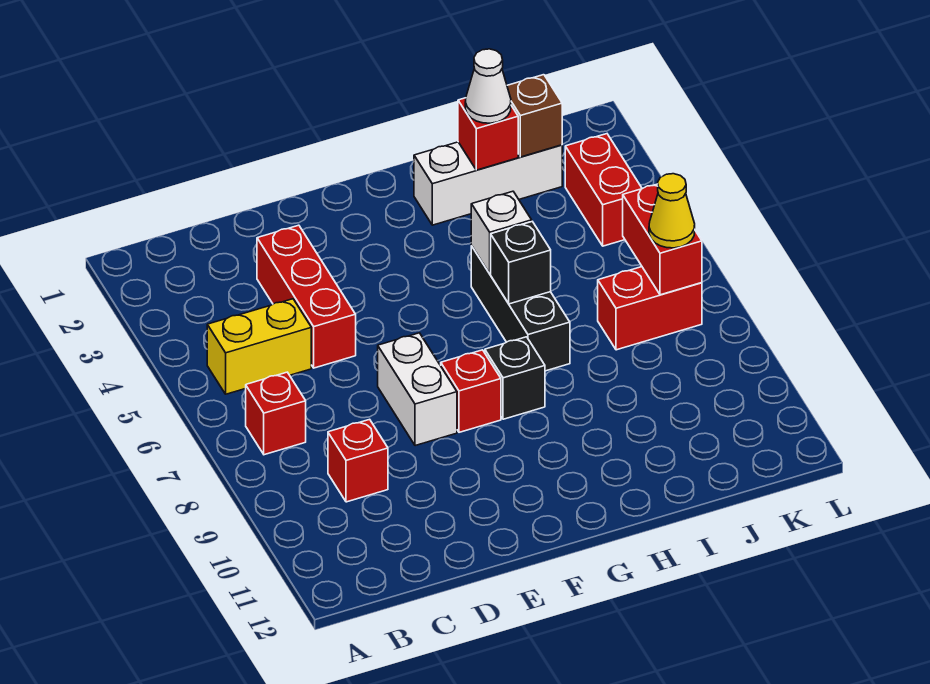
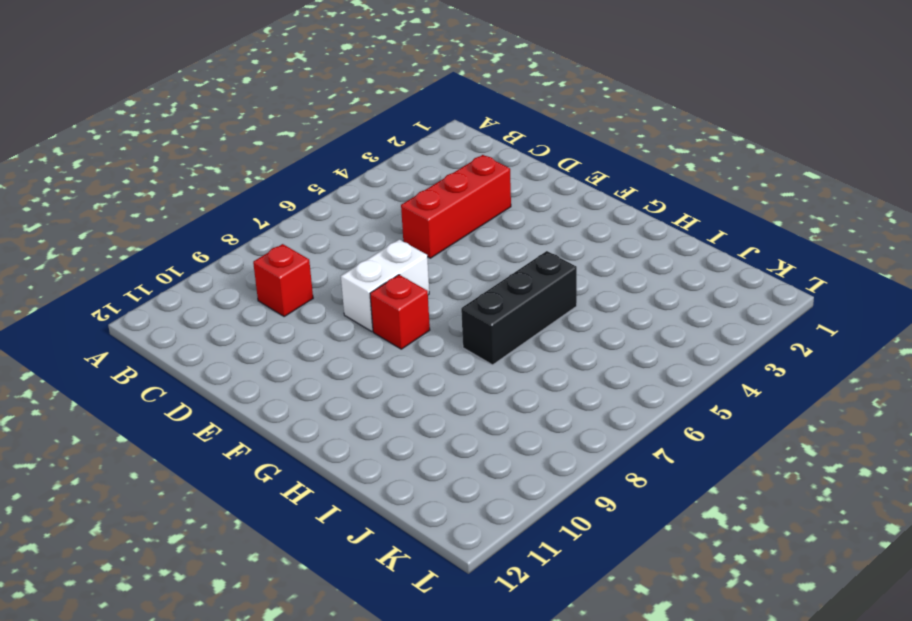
none -> yellow brick B5:C5 level 1
none -> red brick B7 level 1
none -> black brick G8 level 1

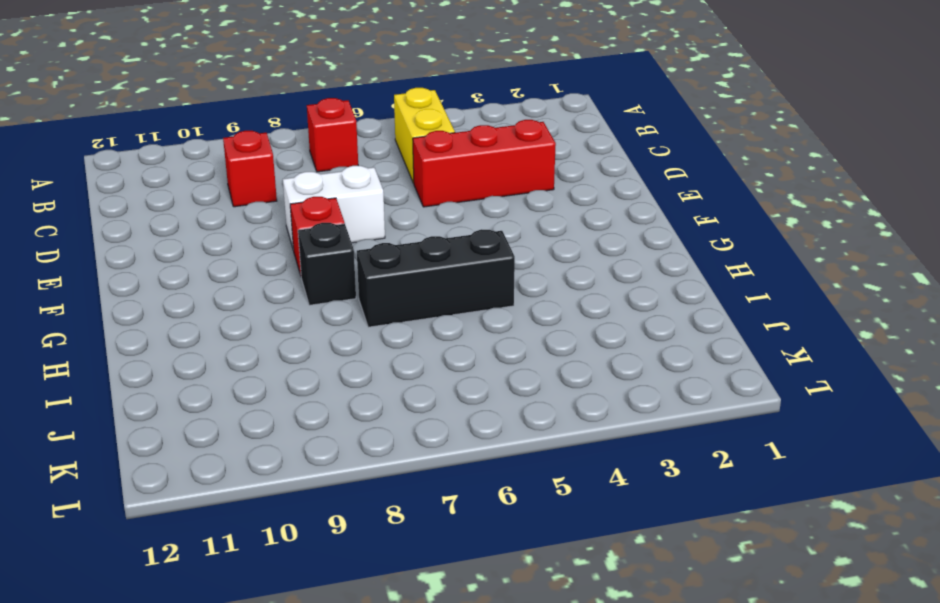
none -> white brick H2:J2 level 1
none -> red brick J7:K7 level 1
none -> red brick K3:K4 level 1

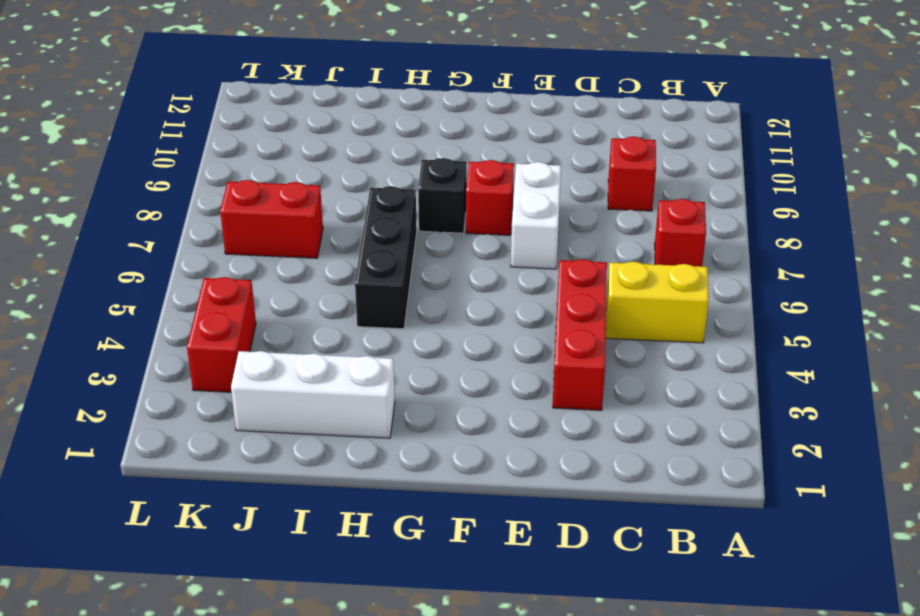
none -> white brick H5 level 2
none -> black brick H6 level 2
none -> red brick I2 level 2

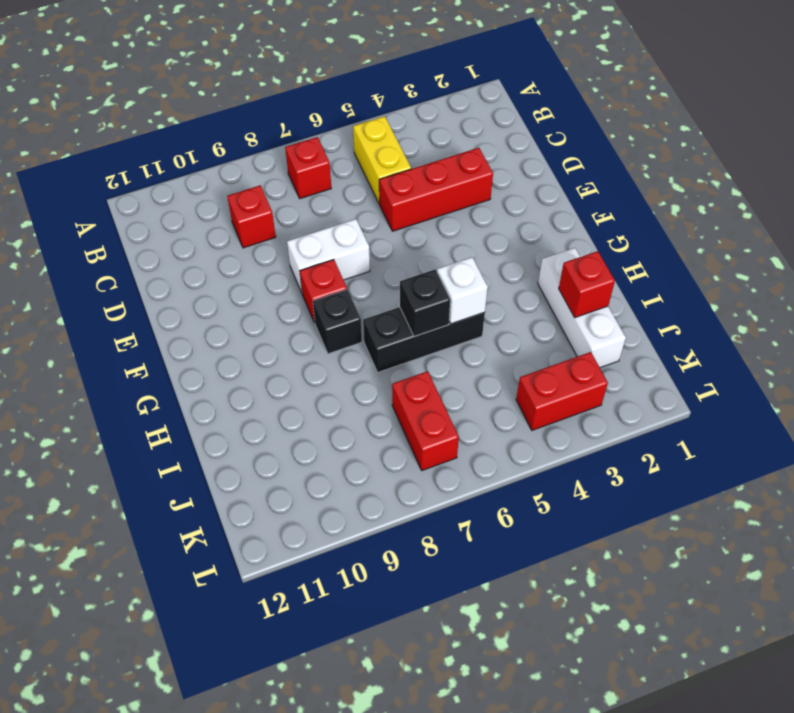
none -> brown brick J2 level 2
none -> red brick K6:K7 level 2
none -> white cone I2 level 3

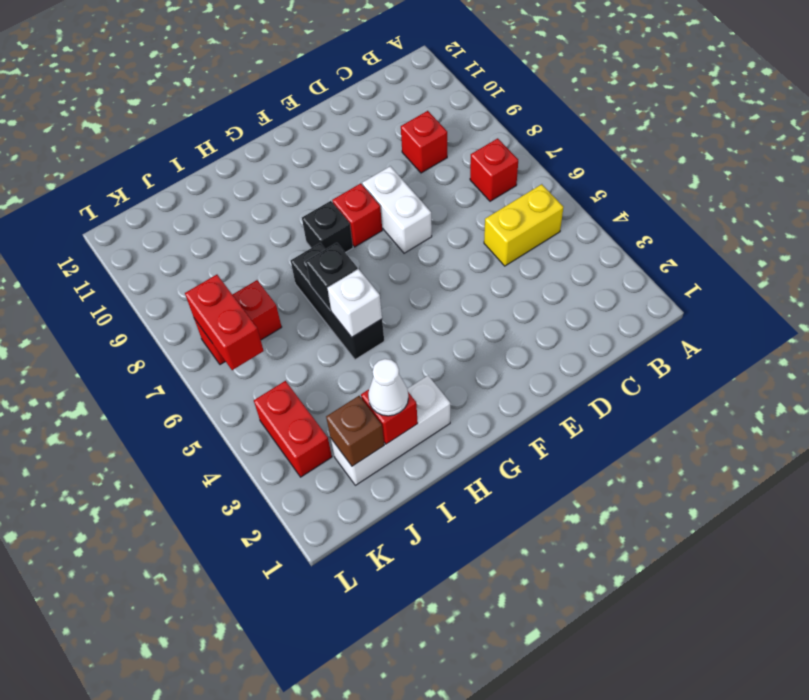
none -> red brick D3:D5 level 1
none -> yellow cone K7 level 3

